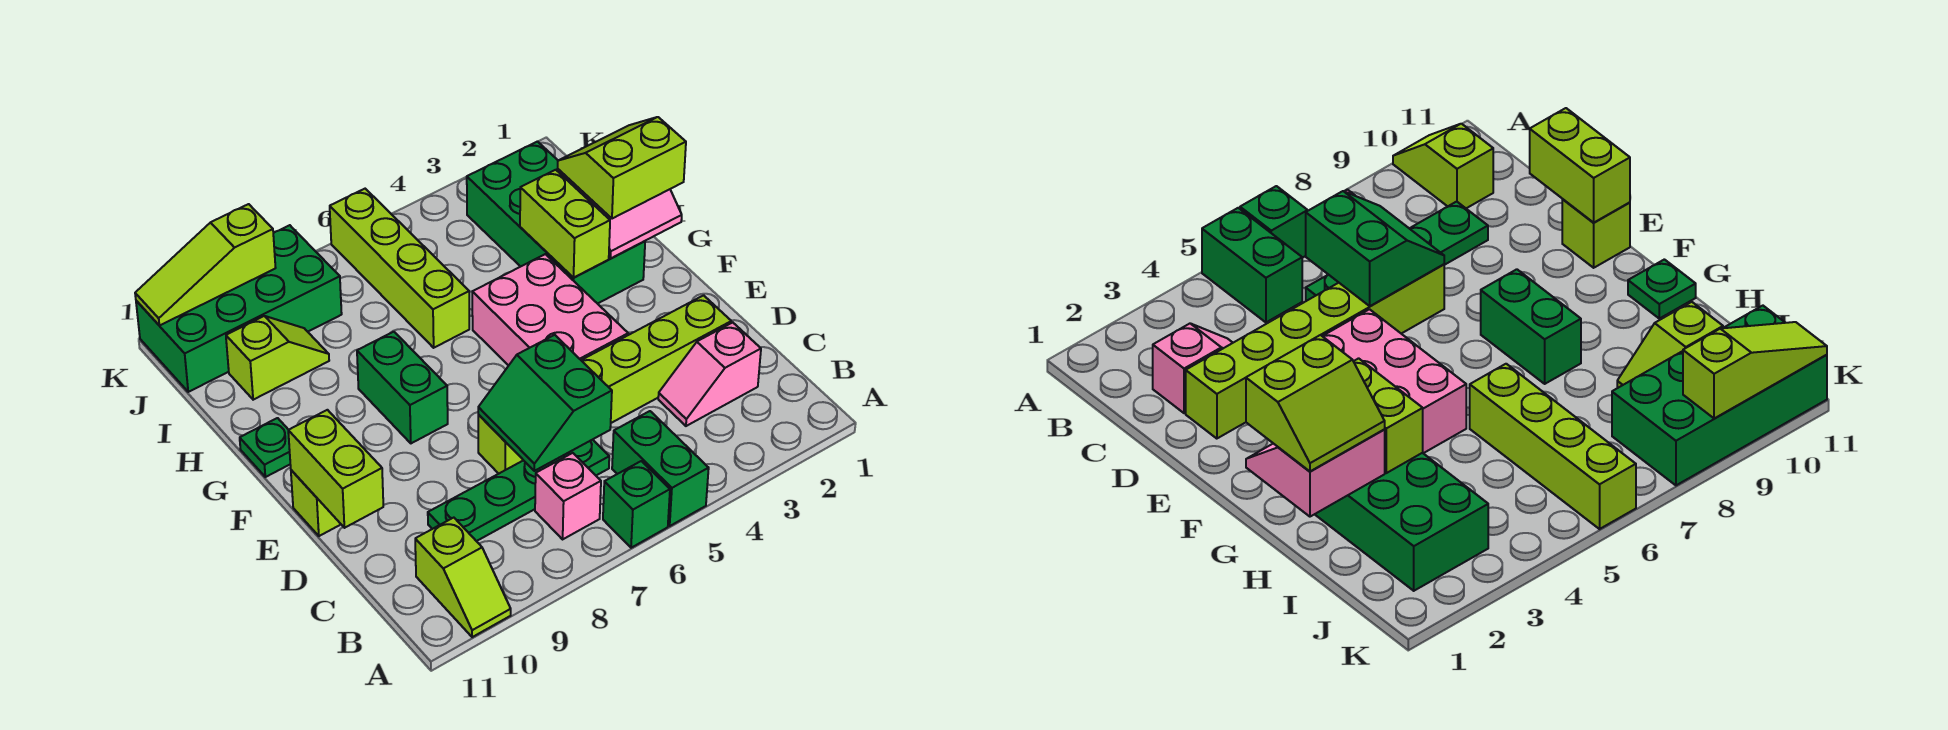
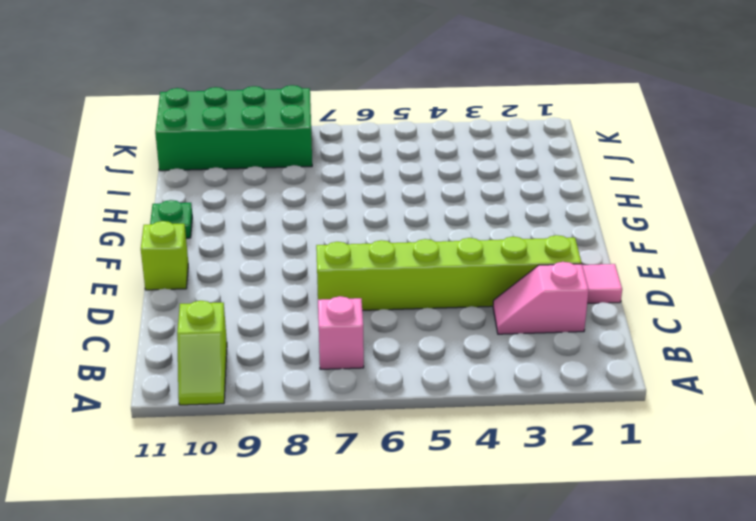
pink tile D1 level 1 -> none
none -> green brick A5:B5 level 1
none -> green brick A6 level 1
none -> green plate C6:C9 level 1

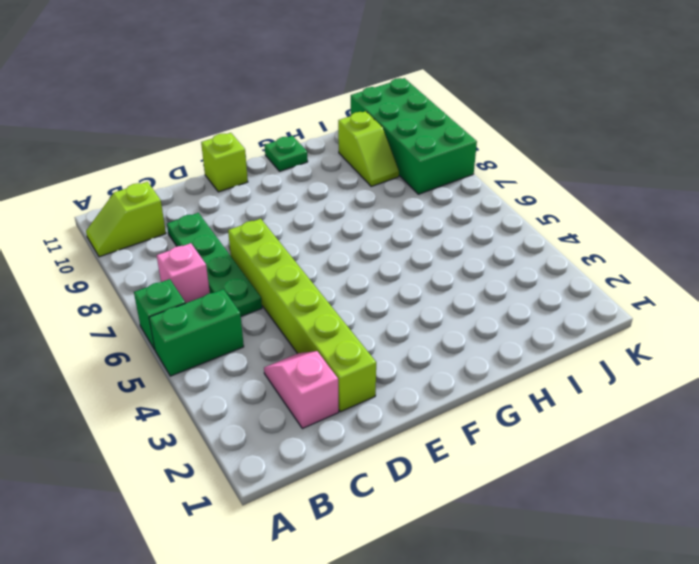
none -> pink brick E4:G5 level 1
none -> green brick F8:G8 level 1
none -> green brick G2:J3 level 1

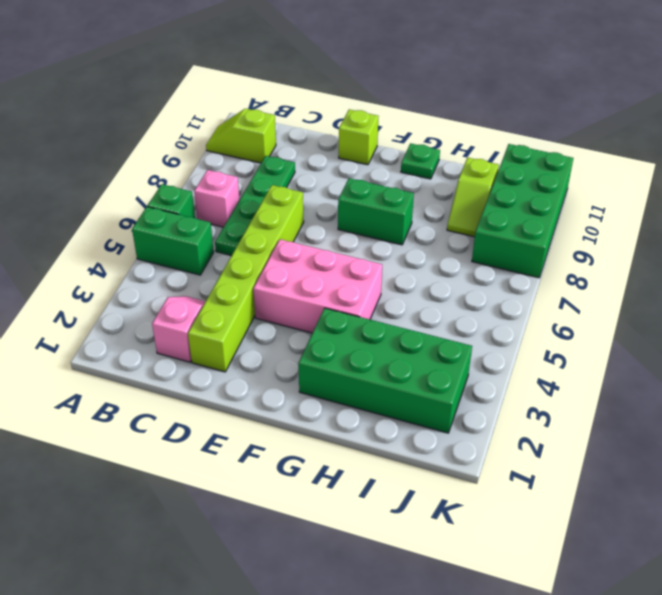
none -> lime brick H6:K6 level 1
none -> green slope C6:D7 level 2 top 6
none -> lime brick D11:E11 level 2

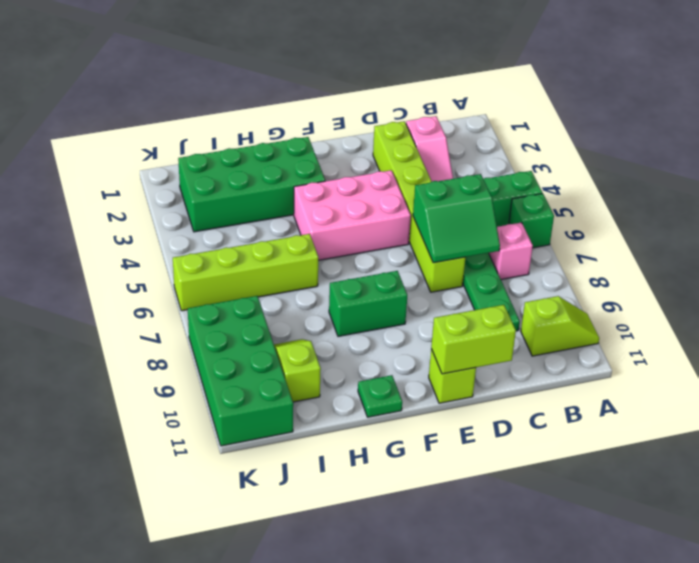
none -> pink slope G1:H2 level 2 top H
none -> lime brick G3:H3 level 2
none -> lime slope K9:K11 level 2 top 9

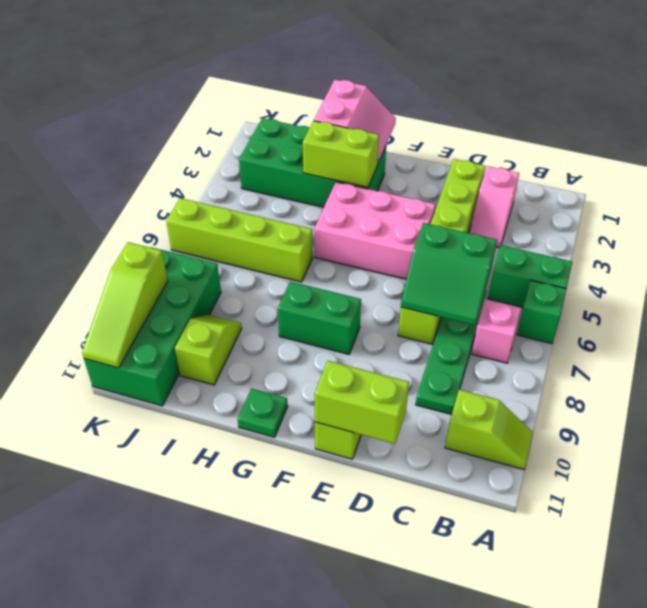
none -> lime slope G1:H2 level 3 top G

